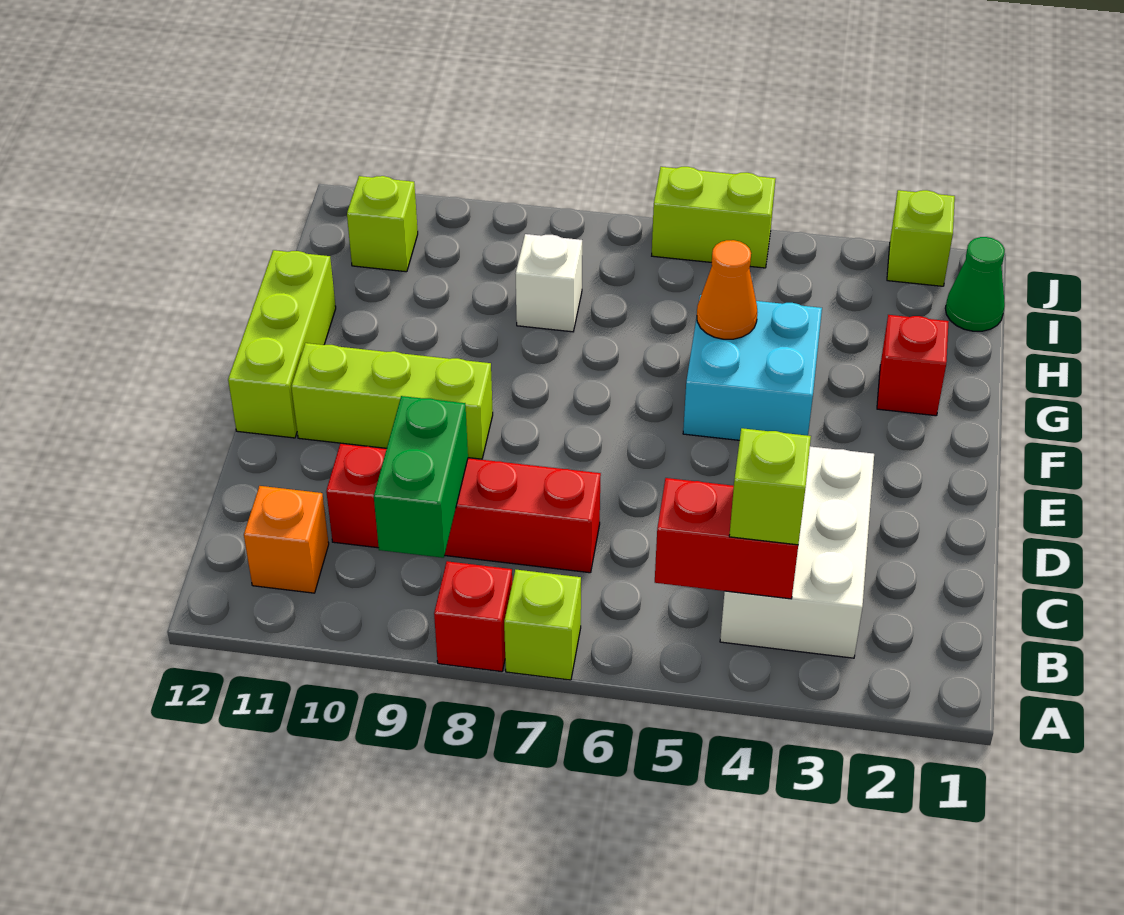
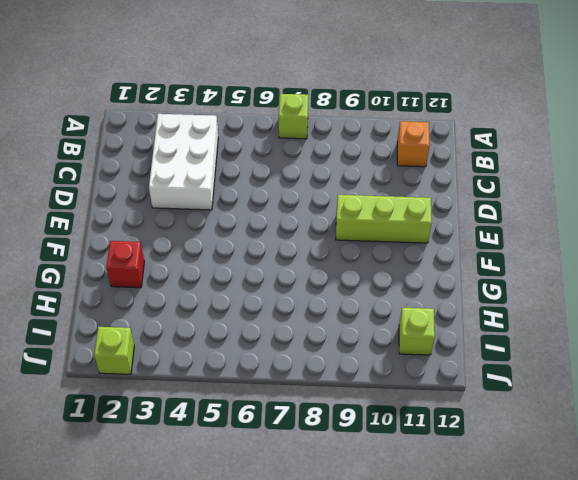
none -> red brick A8 level 1
none -> red brick C7:C10 level 1
none -> lime brick E12:G12 level 1

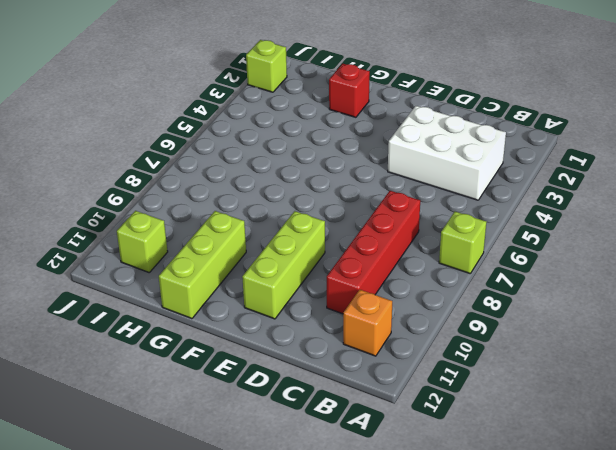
lime brick G10:G12 level 1 -> lime brick E12:G12 level 1
none -> red brick A8 level 1
none -> cyan brick F4:G5 level 1
none -> white brick H8 level 1

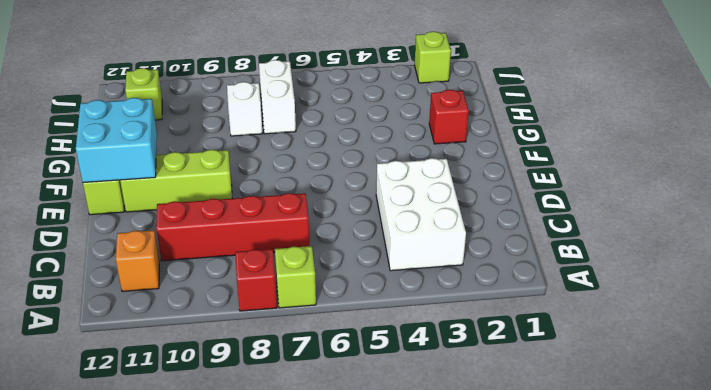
cyan brick E11:F12 level 2 -> cyan brick F4:G5 level 1
white brick H7:I7 level 1 -> none
none -> green cone I1 level 1
none -> lime brick J5:J6 level 1
none -> red brick B4:B5 level 2

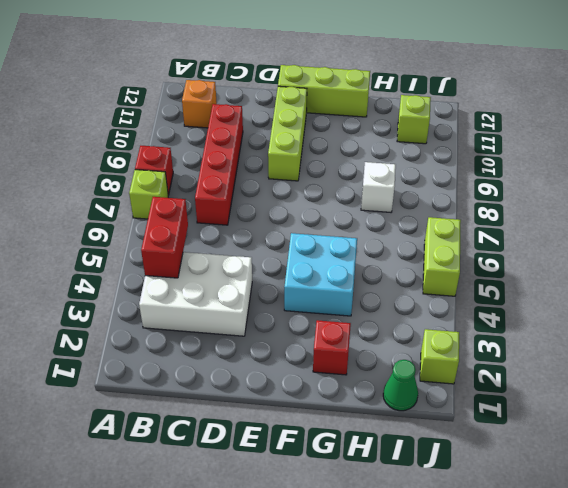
none -> green brick B9:C9 level 2
none -> orange cone G5 level 2
none -> lime brick B4 level 3

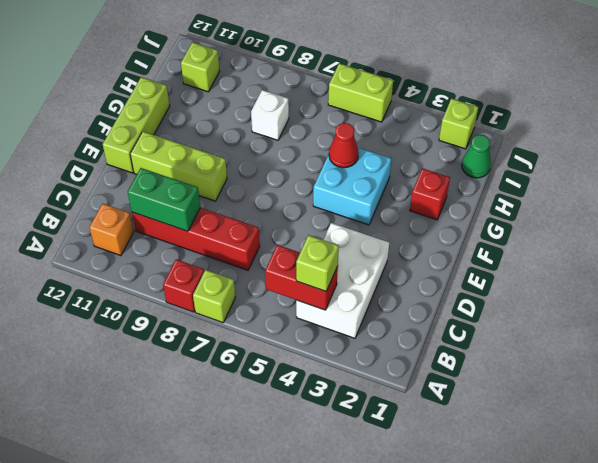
green brick C9:C10 level 2 -> green brick B9:C9 level 2
red cone G5 level 2 -> orange cone G5 level 2

